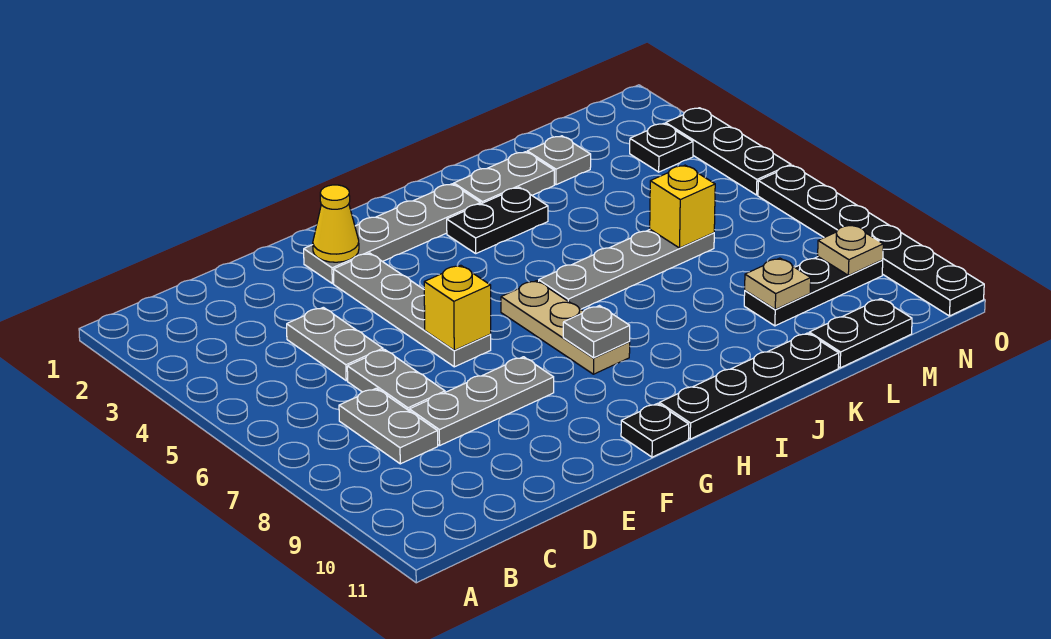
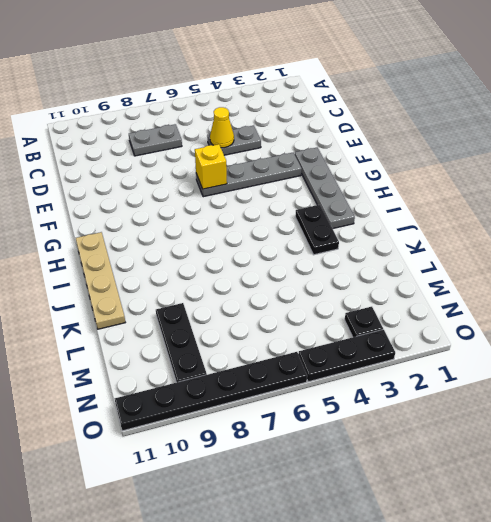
yellow cone D5 level 2 -> yellow cone F2 level 2
tan plate H11:K11 level 1 -> black plate H11:K11 level 1
none -> grey plate D6:D7 level 1
none -> grey plate D8:F8 level 1
none -> black plate G11 level 1

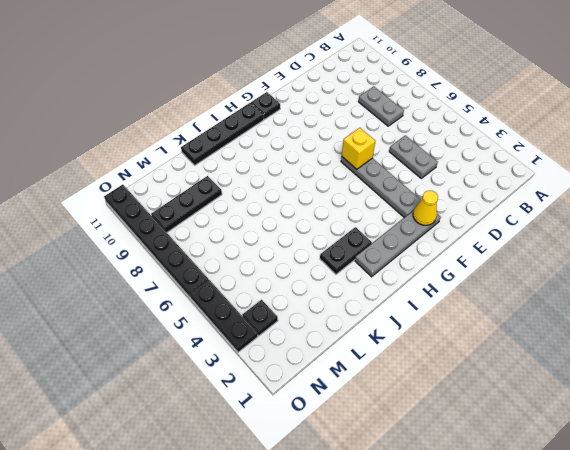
none -> grey plate D6:D7 level 1
none -> grey plate D8:F8 level 1
none -> tan plate H6:H8 level 1

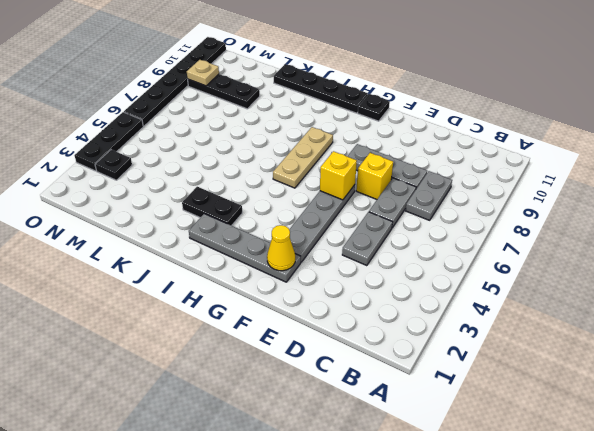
yellow brick E7 level 1 -> yellow brick L6 level 2
none -> grey plate I6:L6 level 1
none -> grey plate J2:K2 level 1
none -> grey plate L2 level 1

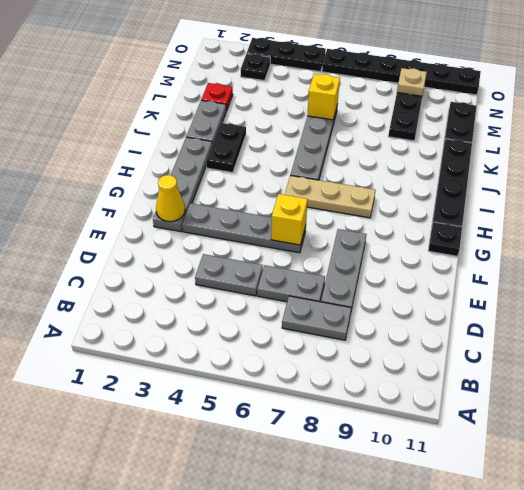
red plate L2 level 1 -> grey plate L2 level 1
none -> grey plate H8 level 2
none -> tan plate L9 level 2

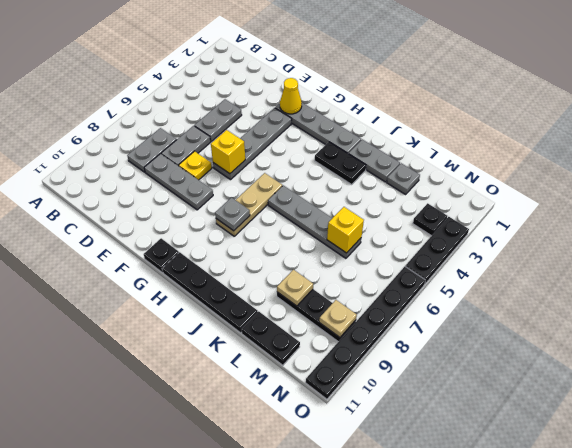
yellow plate E7 level 1 -> none

